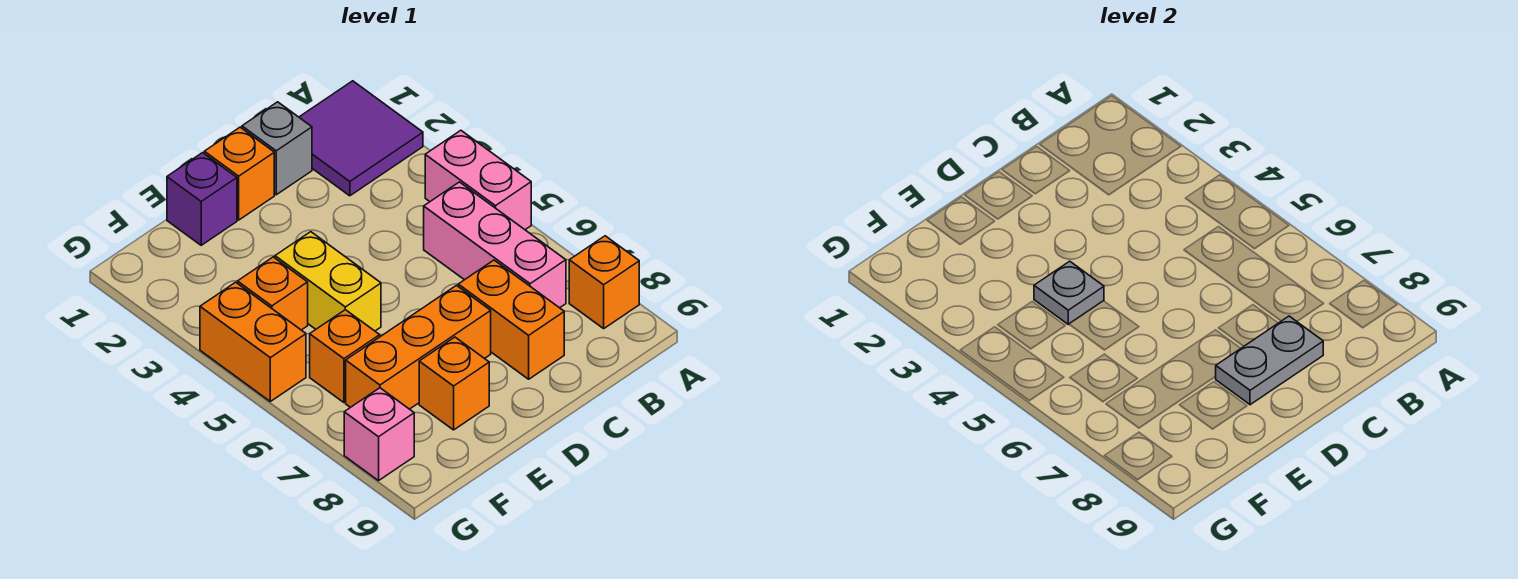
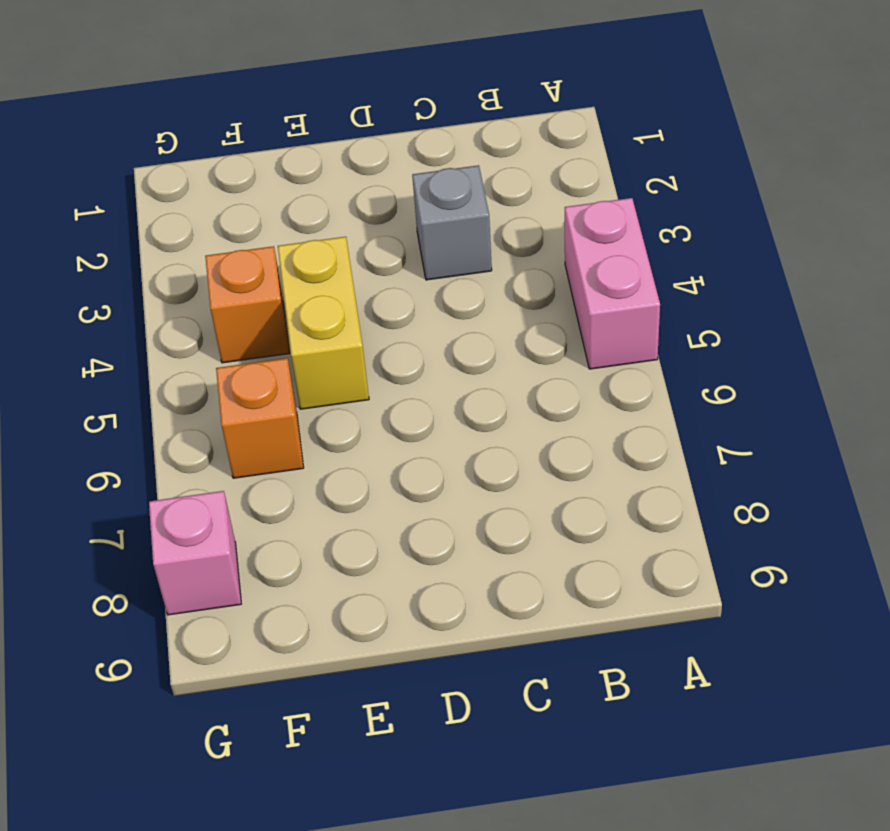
grey brick C3 level 1 -> grey brick C1 level 1
none -> purple tile A1:B2 level 1
none -> orange brick A8 level 1
none -> pink brick B5:B7 level 1

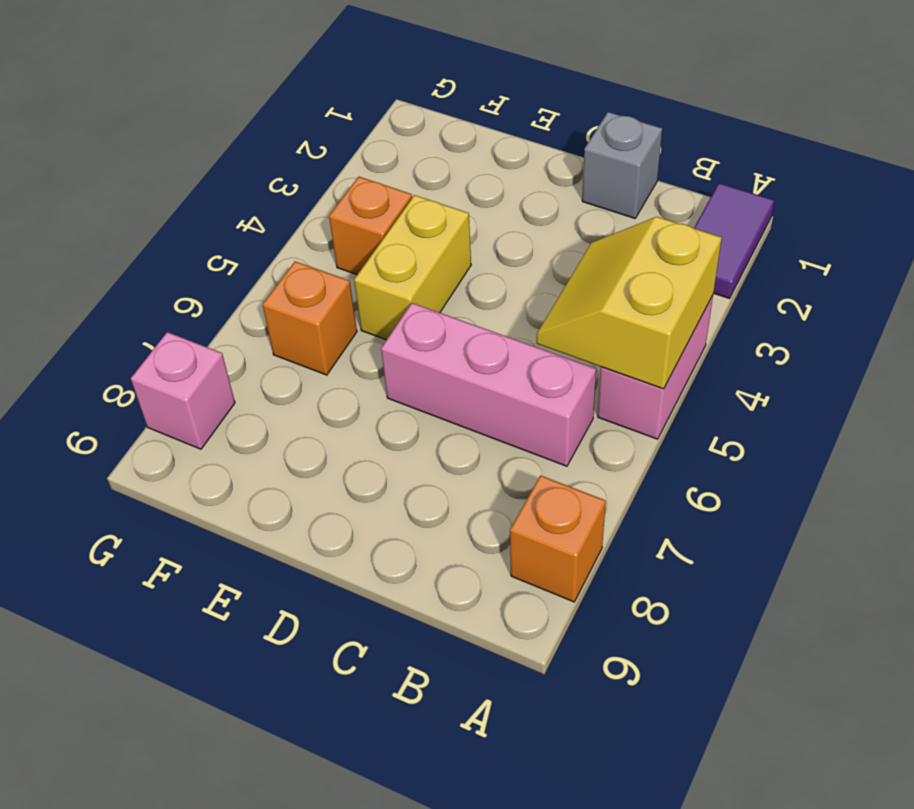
purple tile A1:A2 level 1 -> purple tile A1:B2 level 1
yellow slope A4:B5 level 2 top A -> none
pink brick B6:D6 level 1 -> pink brick B5:B7 level 1
none -> orange brick C7:C8 level 1
none -> orange brick D1 level 1
none -> orange brick D7:F7 level 1

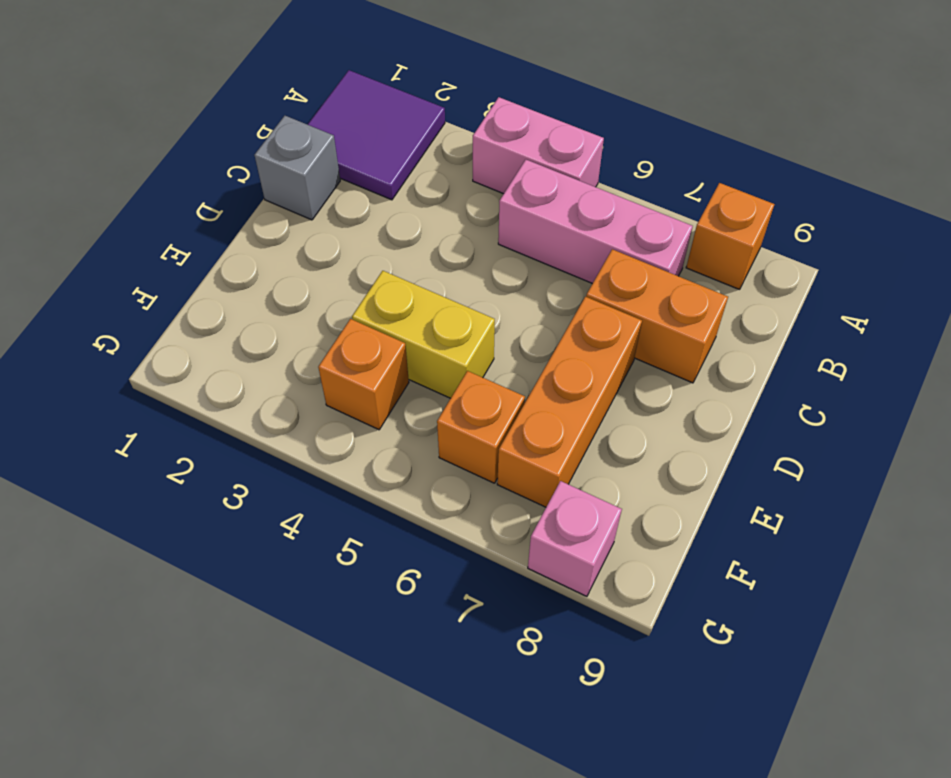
none -> orange brick D1 level 1
none -> purple brick E1 level 1
none -> orange brick E8 level 1

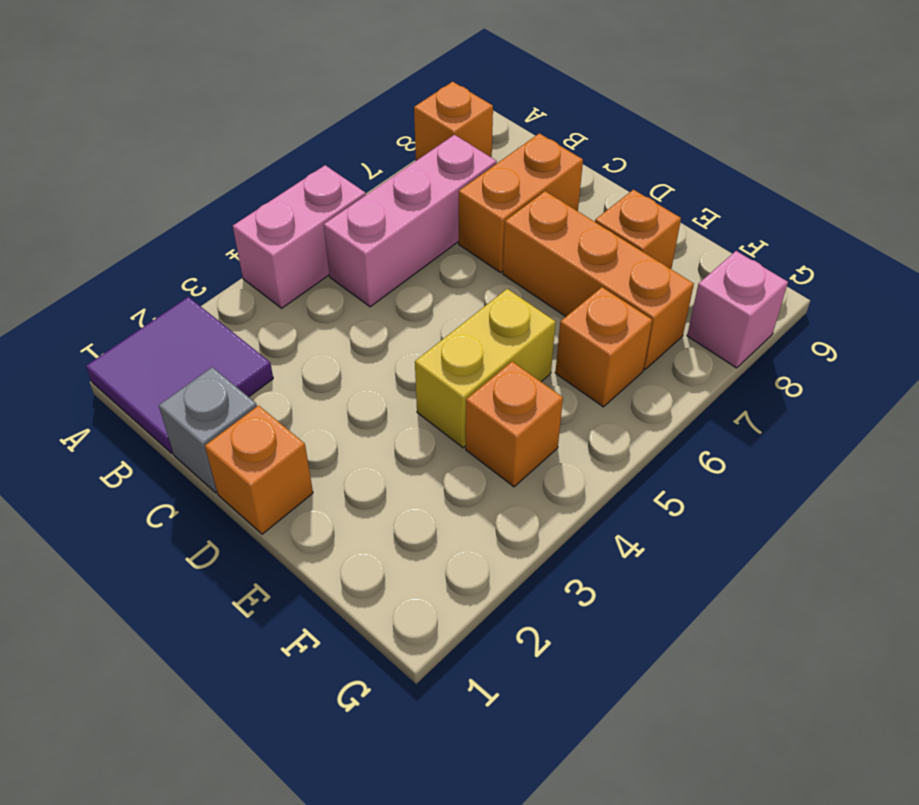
none -> purple brick E1 level 1
none -> orange brick G4:G5 level 1
none -> grey plate C8:D8 level 2

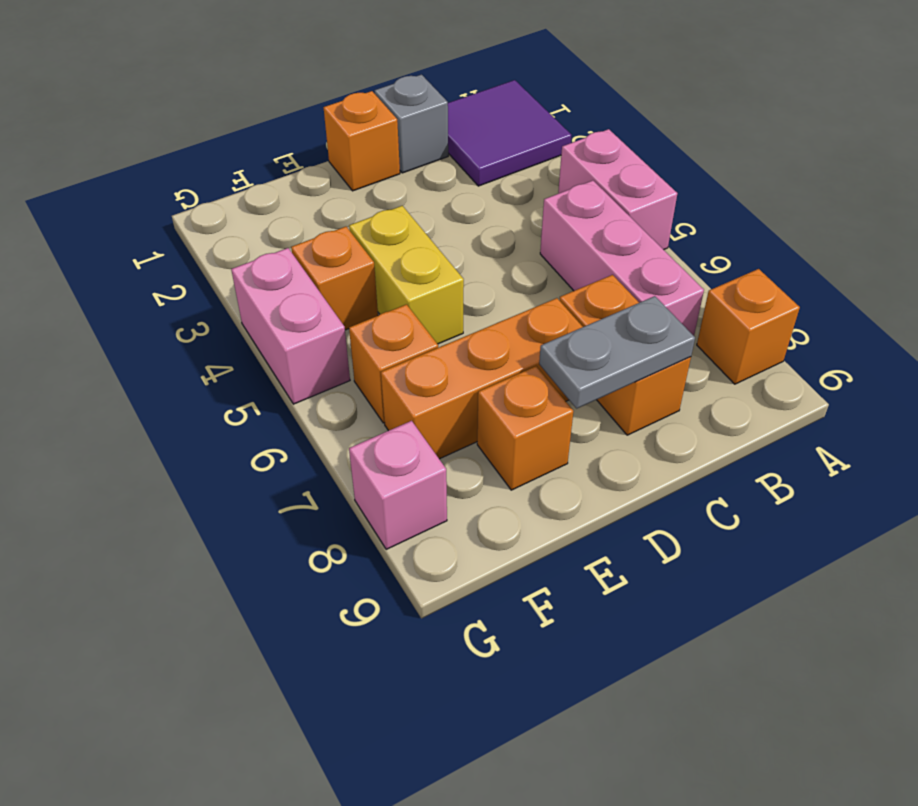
pink brick G4:G5 level 1 -> orange brick G4:G5 level 1
none -> purple brick E1 level 1
none -> grey plate E4 level 2

